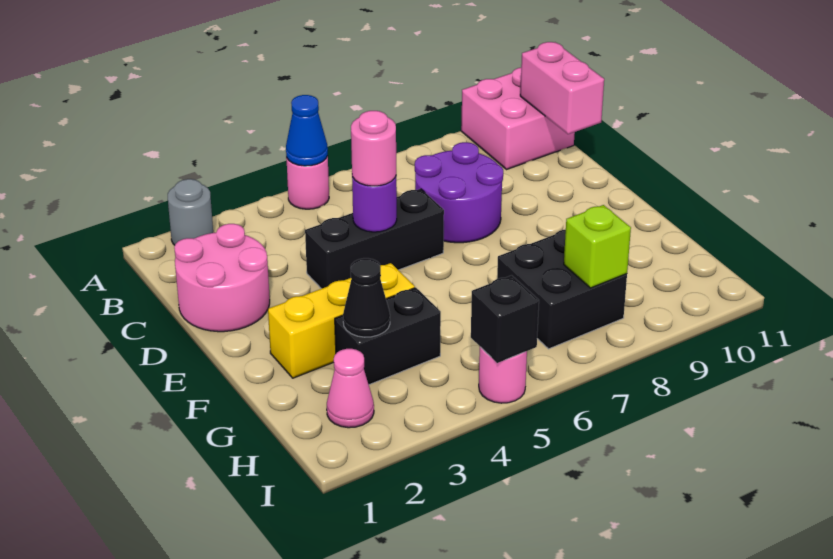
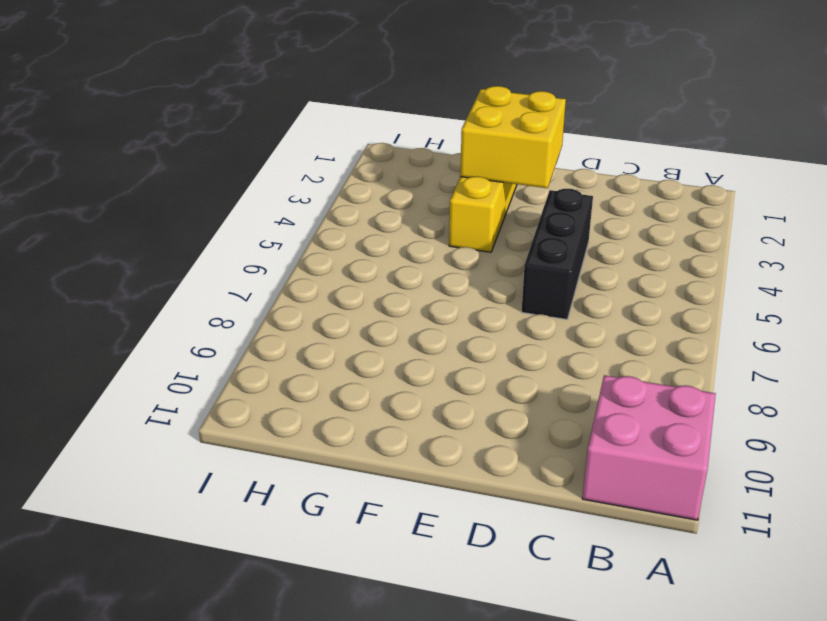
yellow brick E2:F3 level 2 -> none
none -> grey round brick A2 level 1
none -> pink round brick A5 level 1
none -> pink round brick C1:D2 level 1

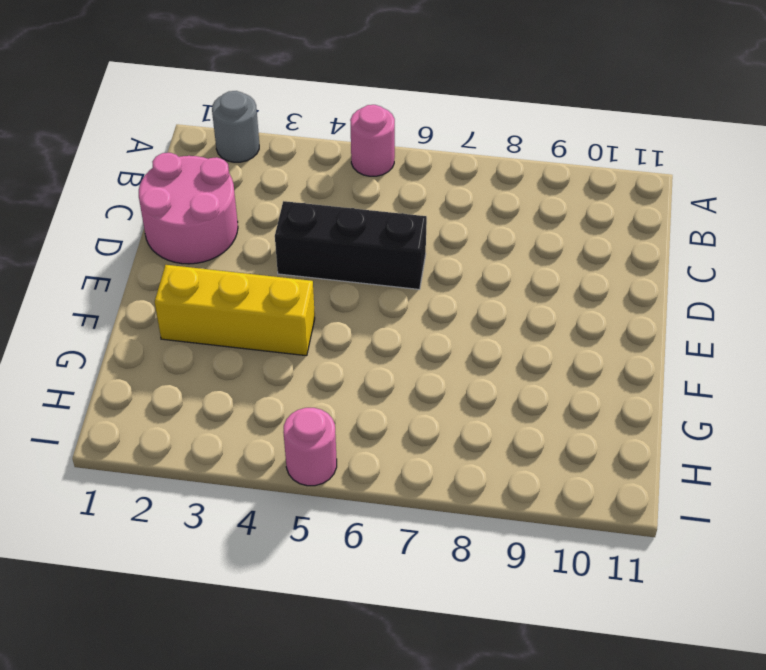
none -> pink brick A10:B11 level 1
none -> purple round brick C7:D8 level 1
none -> black brick G3:G4 level 1

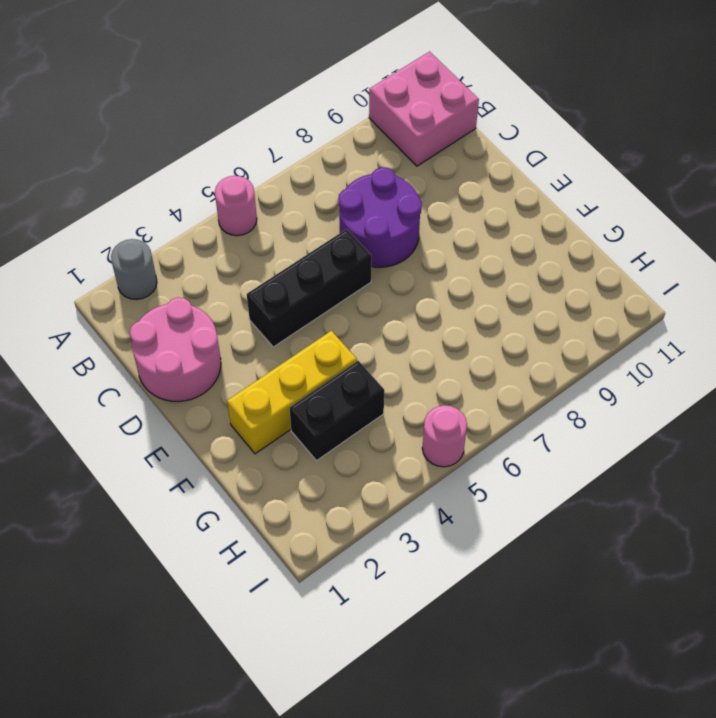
none -> black brick G7:H8 level 1
none -> pink cone H2 level 1
none -> blue cone A5 level 2

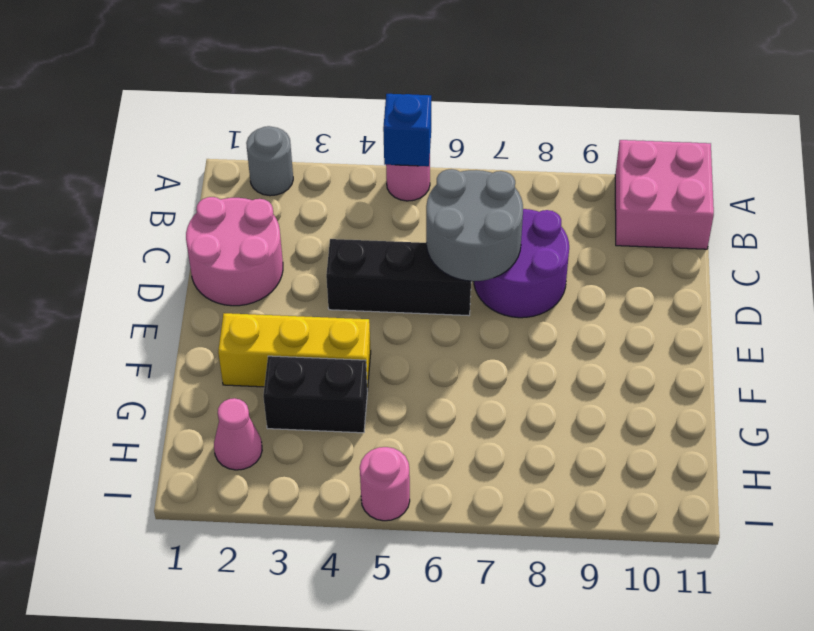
blue brick A5 level 2 -> blue cone A5 level 2
grey round brick C6:D7 level 2 -> none
none -> black brick G7:H8 level 1
none -> pink brick B11:C11 level 2
none -> purple round brick D5 level 2

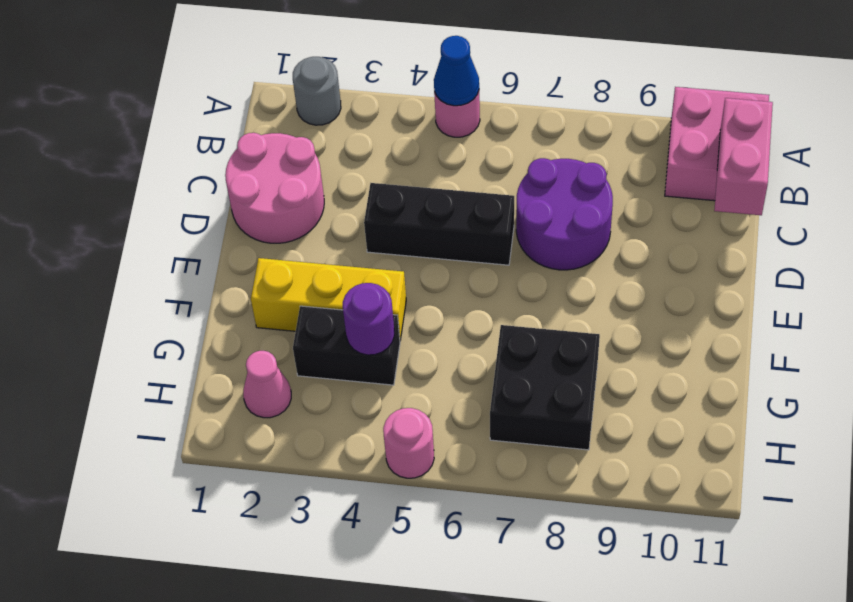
purple round brick G4 level 2 -> purple round brick D5 level 2
none -> black cone G3 level 2
none -> lime brick H8 level 2
none -> black brick I5 level 2

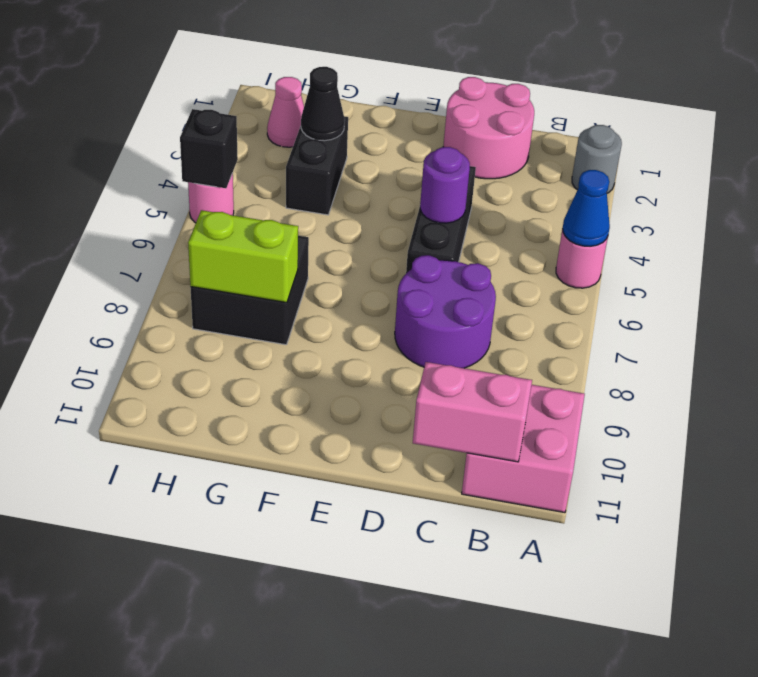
lime brick G8:H8 level 2 -> lime brick H8 level 2
none -> yellow brick F2:F4 level 1
none -> pink round brick D5 level 3

